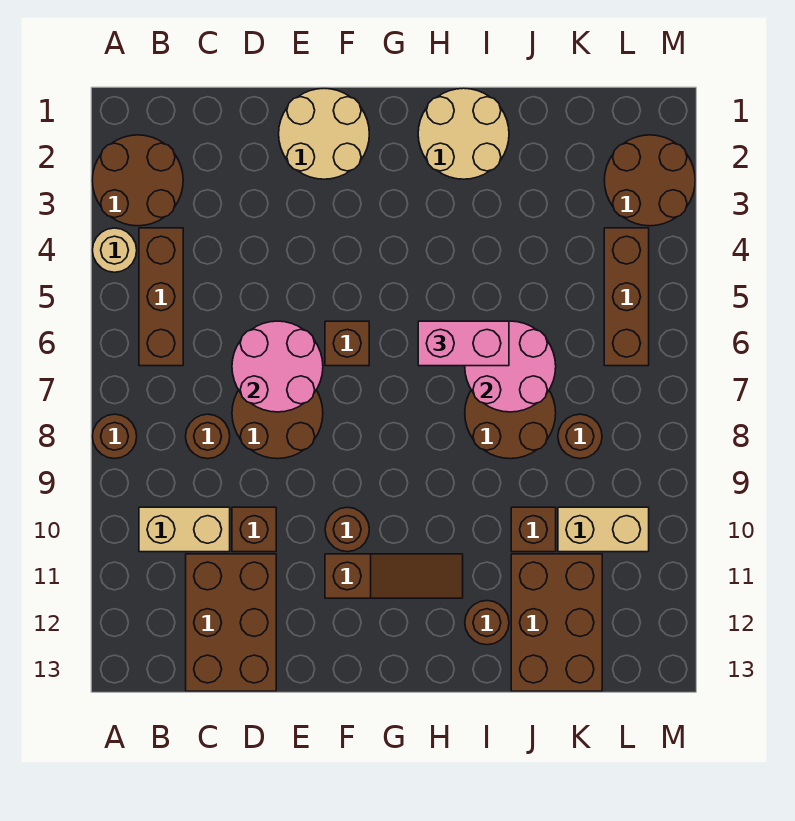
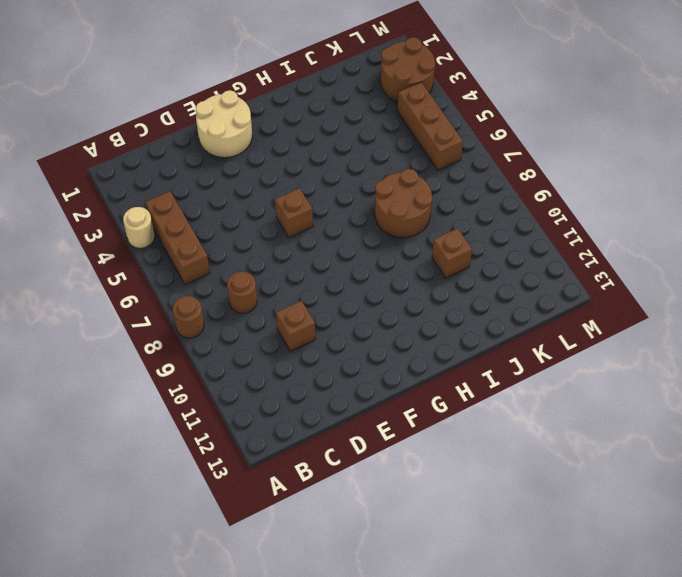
none -> brown round brick A2:B3 level 1
none -> tan brick B10:C10 level 1
none -> brown brick C11:D13 level 1

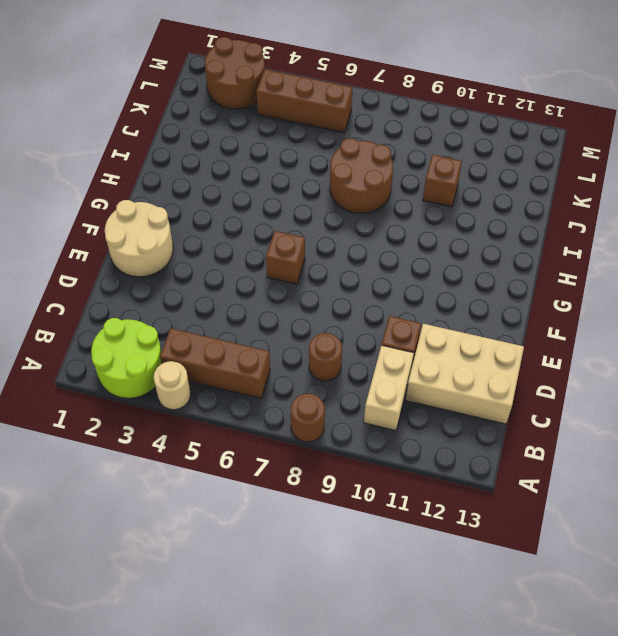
lime round brick A2:B3 level 1 -> brown round brick A2:B3 level 1
tan brick C11:D13 level 1 -> brown brick C11:D13 level 1
none -> brown round brick D7:E8 level 1
none -> brown round brick F10 level 1
none -> brown slope F11:H11 level 1 top F

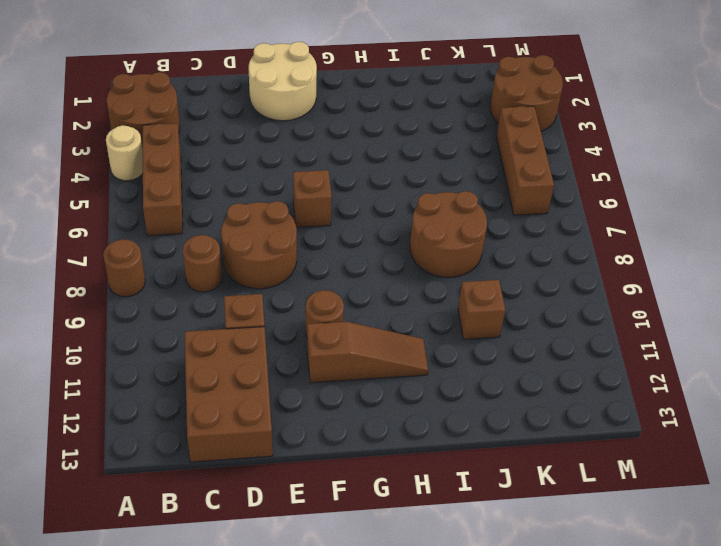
none -> tan brick B10:C10 level 1
none -> tan round brick H1:I2 level 1
none -> brown round brick I12 level 1

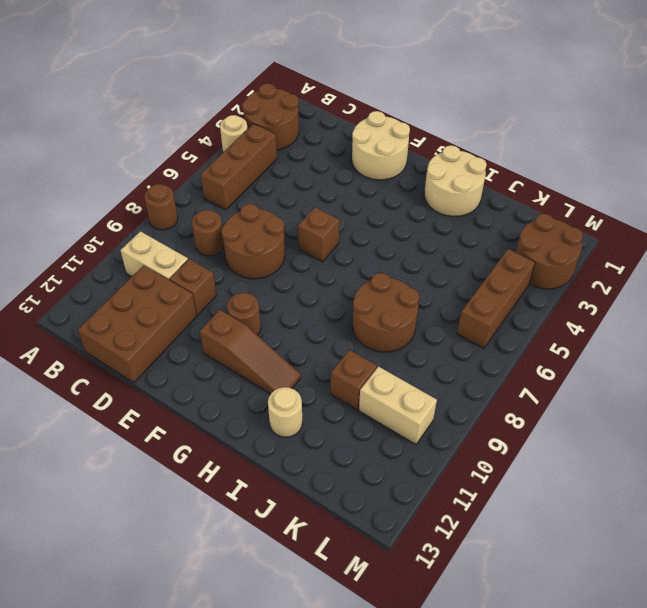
tan round brick I12 level 1 -> brown round brick I12 level 1
none -> brown brick J11:K13 level 1
none -> brown round brick K8 level 1
none -> pink round brick D6:E7 level 2

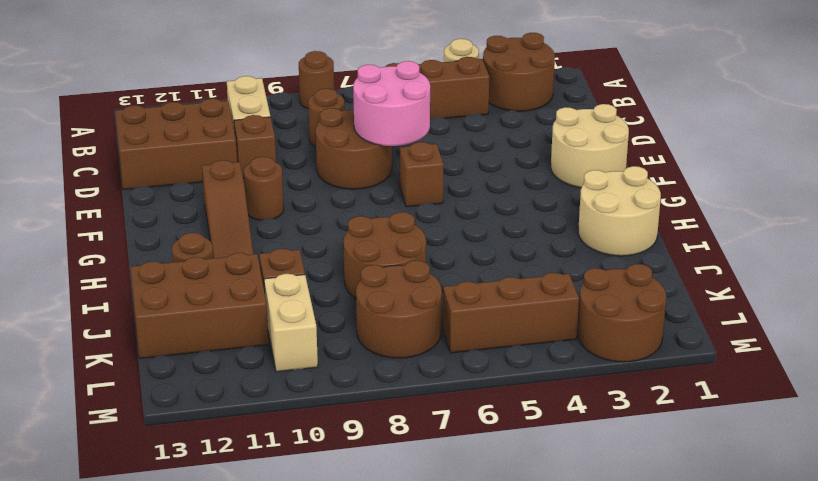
brown round brick K7:L8 level 1 -> brown round brick K8 level 1
none -> pink round brick I6:J7 level 2
none -> pink brick H6:I6 level 3

